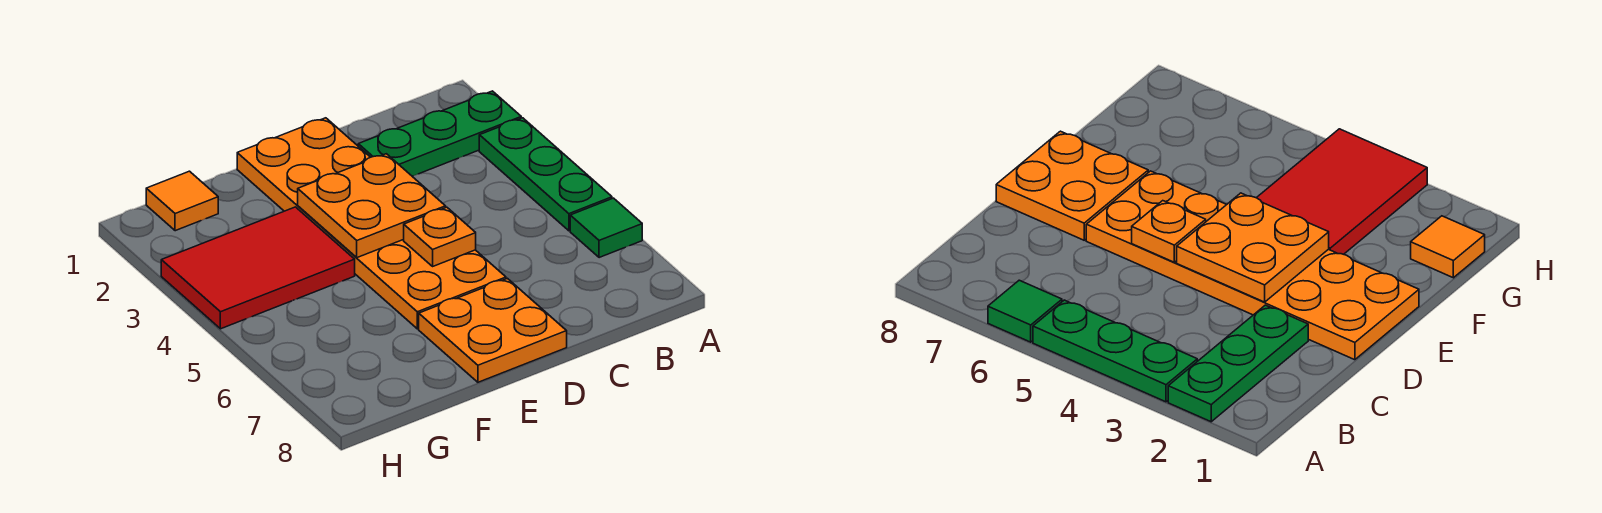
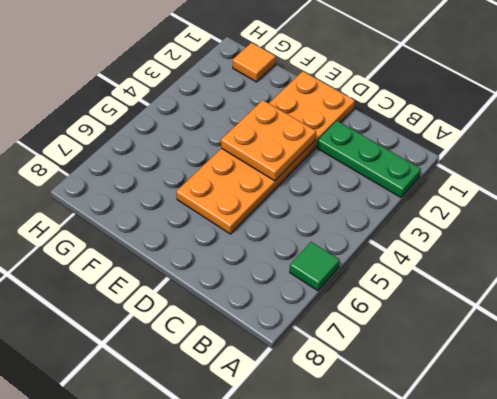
none -> green plate A3:A5 level 1
none -> orange plate D7:E8 level 1

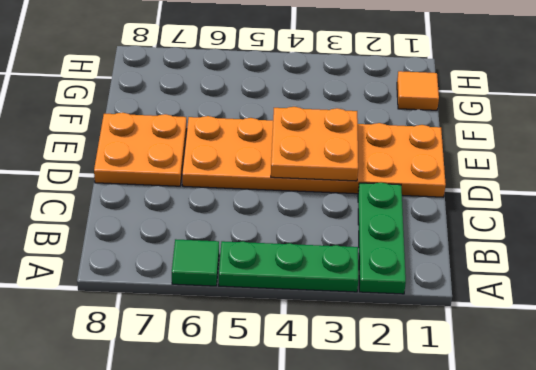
none -> red tile F3:H4 level 1
none -> orange plate D5 level 2

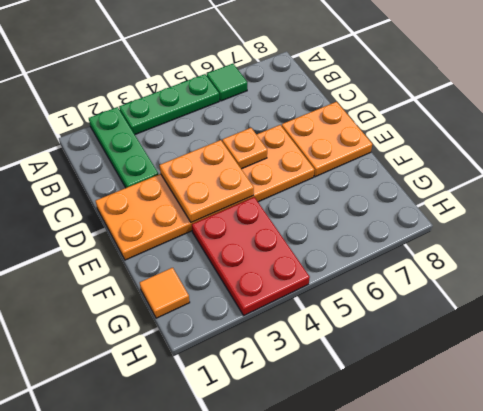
red plate F3:H4 level 1 -> red tile F3:H4 level 1

